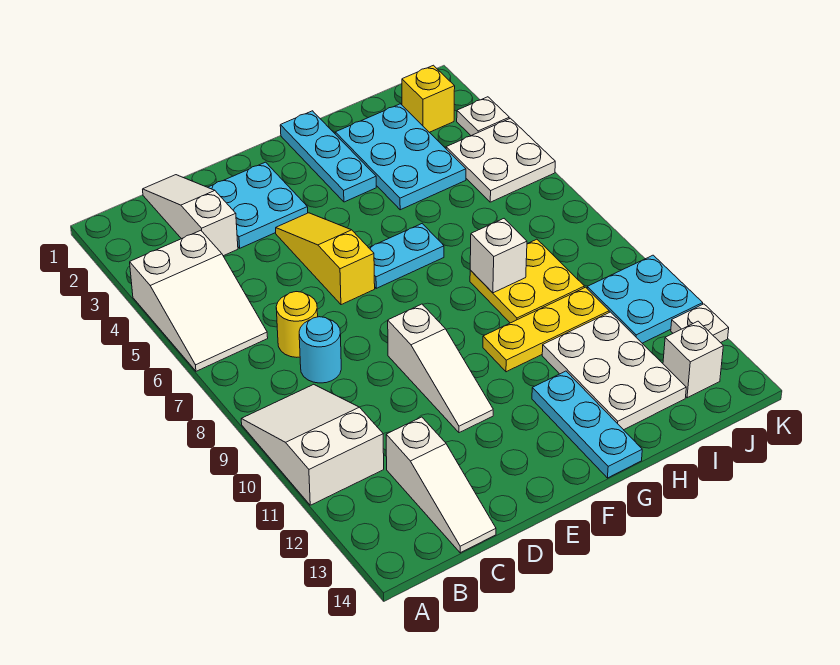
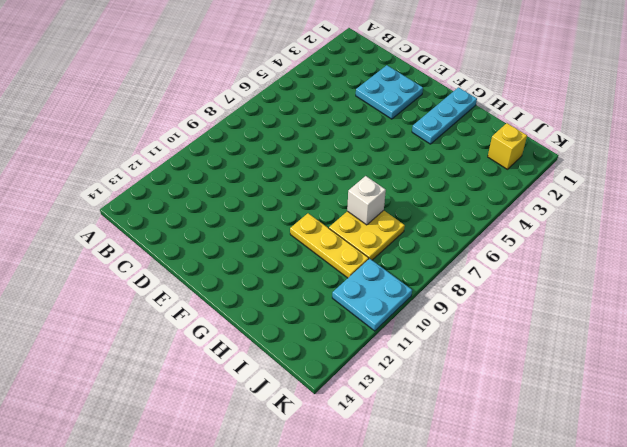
none -> white slope A4:B6 level 1 top 4
none -> white slope A9:B11 level 1 top 11
none -> white slope C1:C3 level 1 top 3

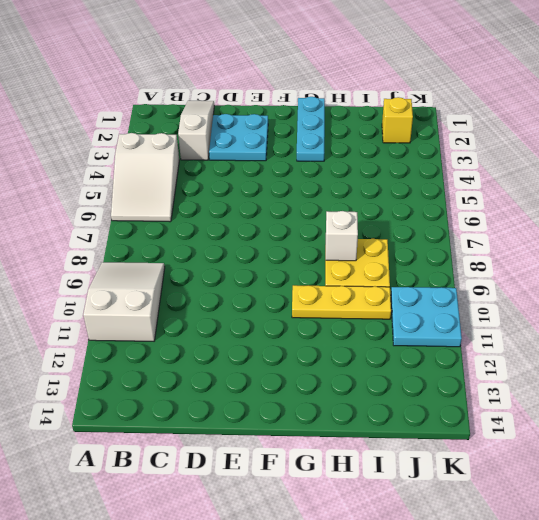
none -> yellow round brick C7 level 1
none -> cyan round brick C8 level 1
none -> white slope C12:C14 level 1 top 12

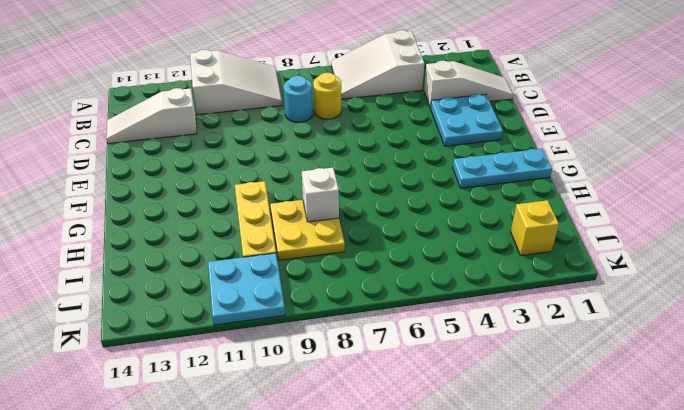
none -> yellow slope E4:E6 level 1 top 6
none -> white slope E9:E11 level 1 top 9
none -> cyan plate F6:G6 level 1

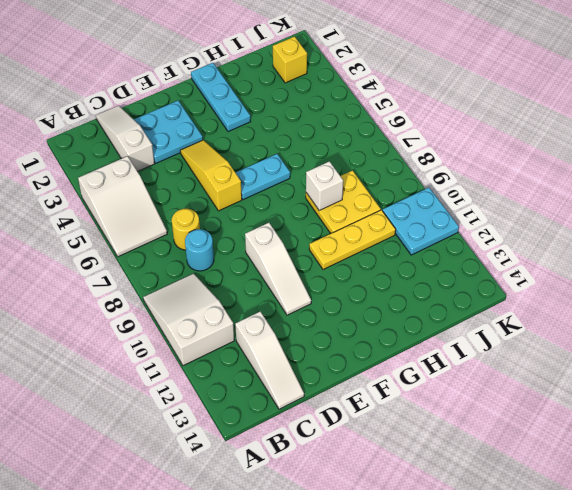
none -> cyan plate G12:G14 level 1
none -> cyan plate H2:I4 level 1
none -> white plate H11:I13 level 1

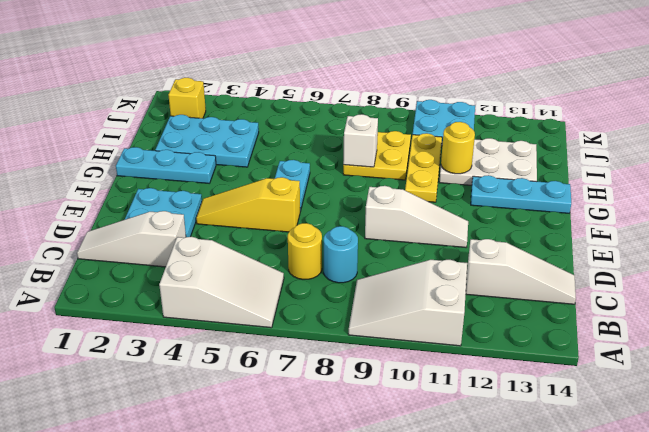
yellow round brick H11 level 2 -> none
none -> white plate J4:K5 level 1
none -> white brick J13 level 1
none -> white plate K3 level 1

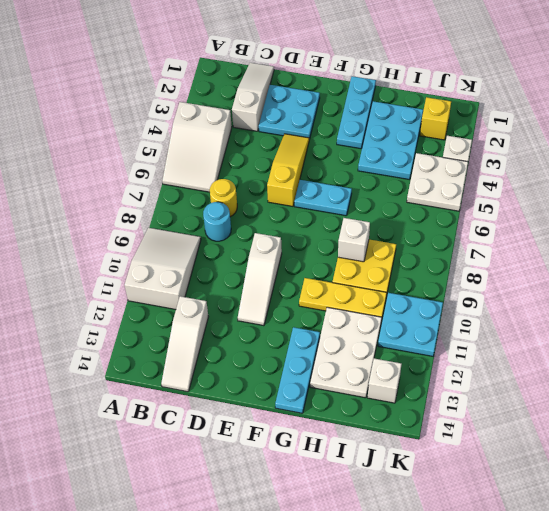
none -> white plate K12 level 1

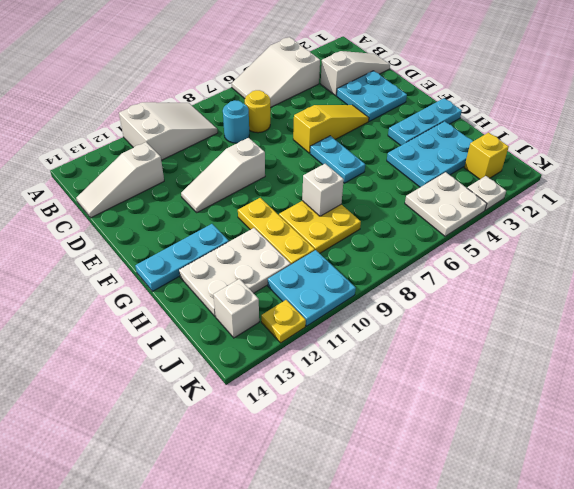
yellow plate K12 level 1 -> white plate K12 level 1

